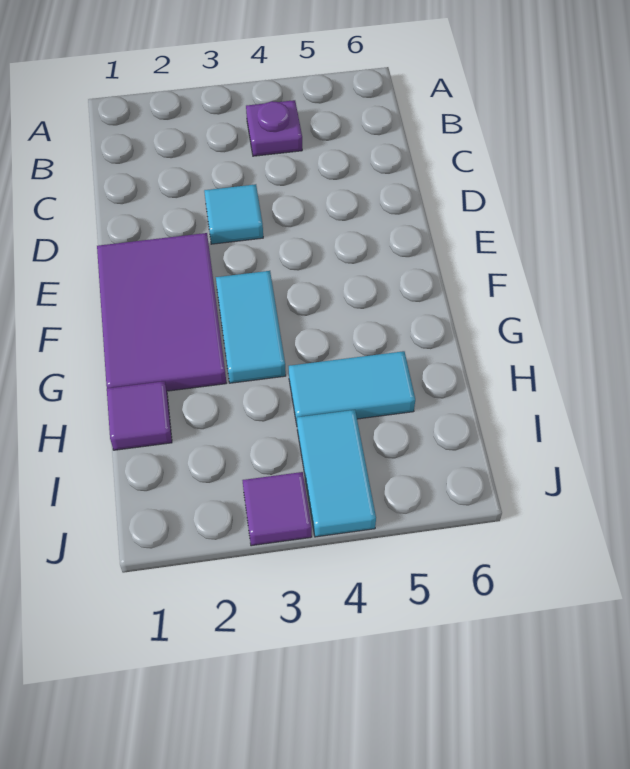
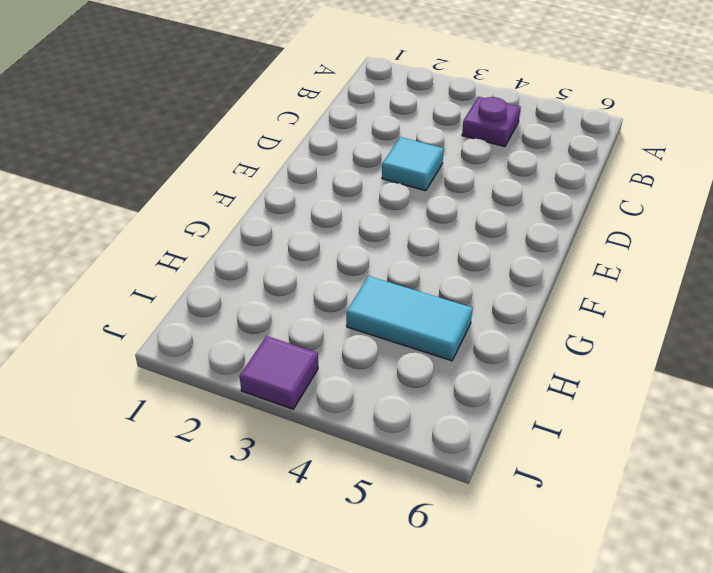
none -> purple tile E1:G2 level 1
none -> cyan tile F3:G3 level 1

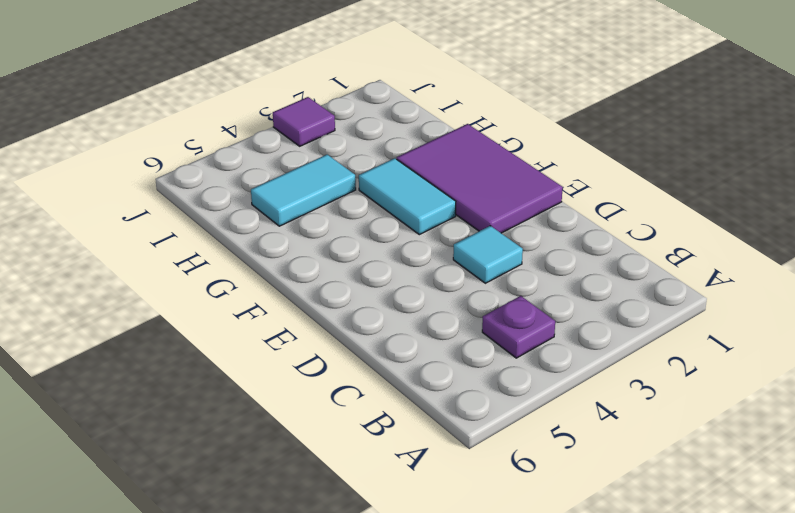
none -> purple tile H1 level 1
none -> cyan tile I4:J4 level 1

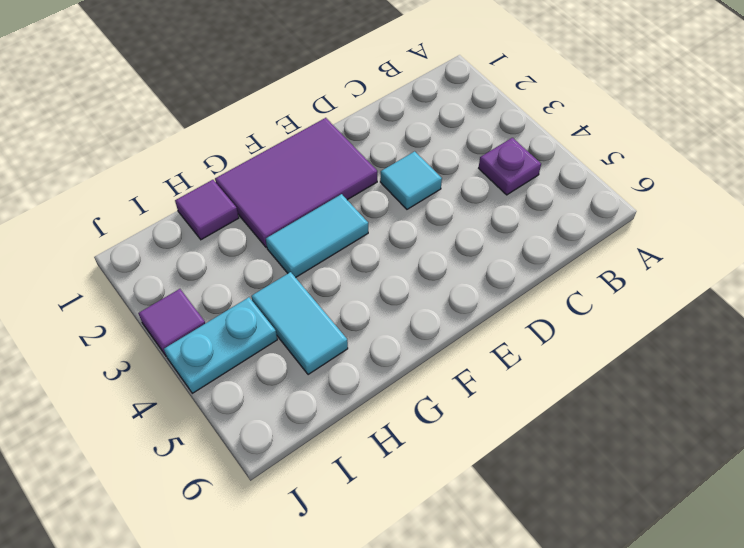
cyan plate I4:J4 level 1 -> cyan tile I4:J4 level 1

